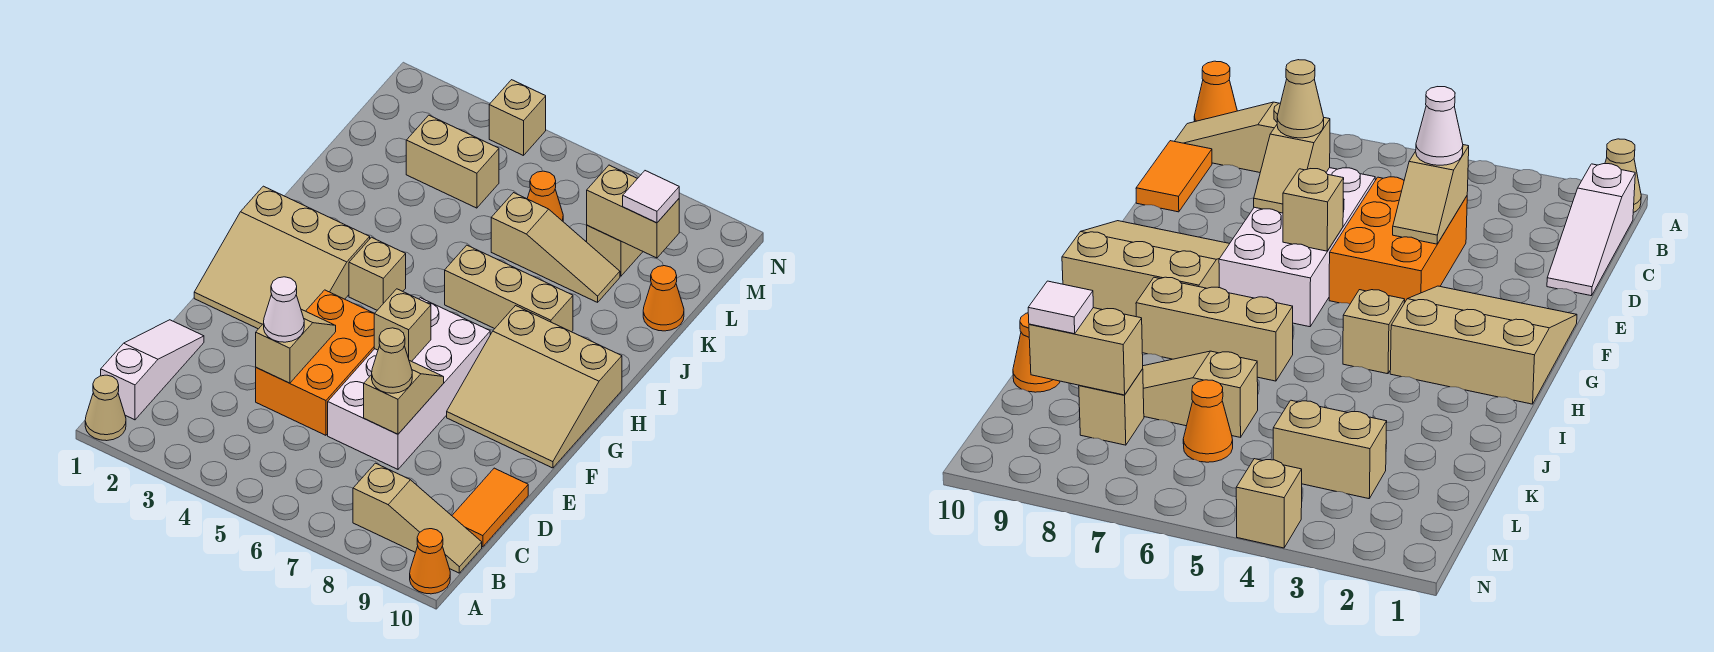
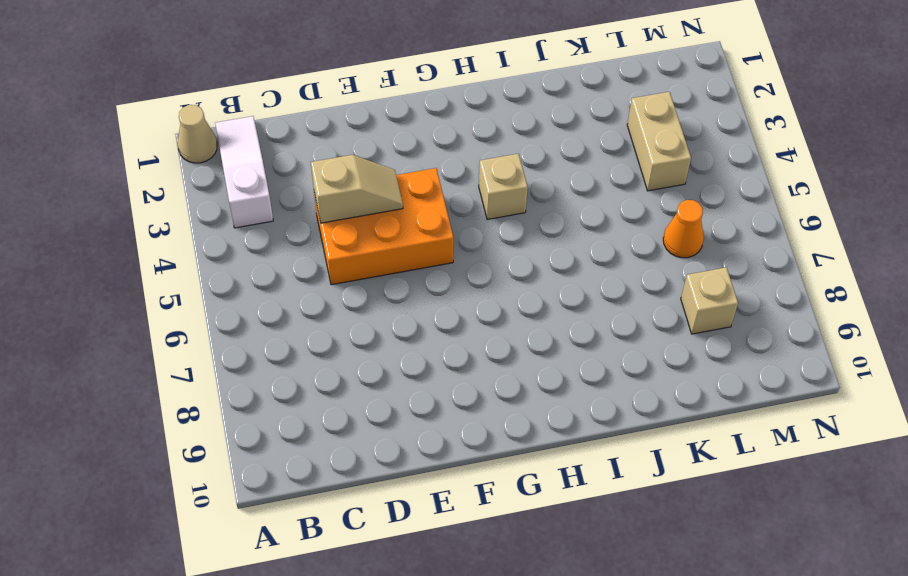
white slope B1:B3 level 1 top 3 -> white slope B1:D1 level 1 top B
none -> orange cone A10 level 1
none -> tan slope B8:B10 level 1 top 8
none -> orange tile C10:D10 level 1

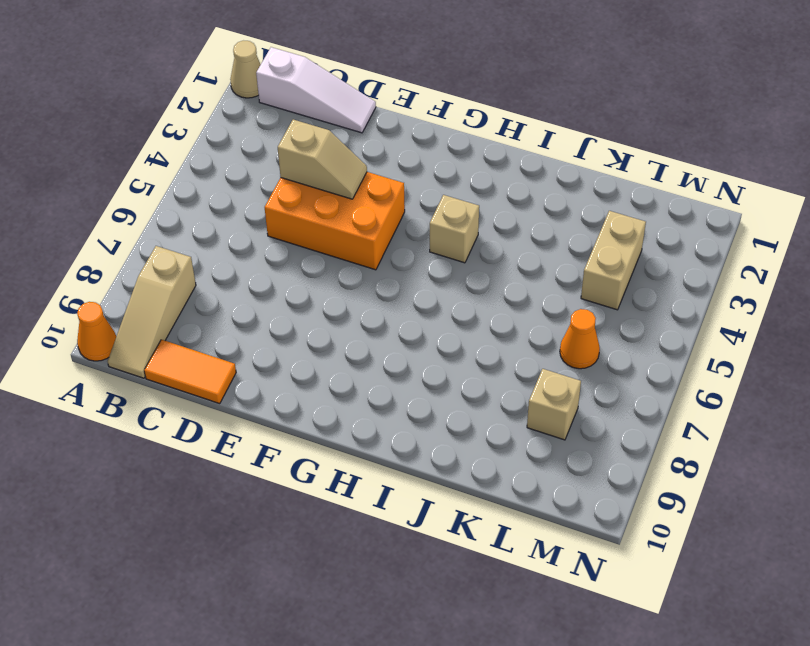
none -> white brick D6:G7 level 1
none -> tan slope F1:H3 level 1 top H
none -> tan slope F8:H10 level 1 top H

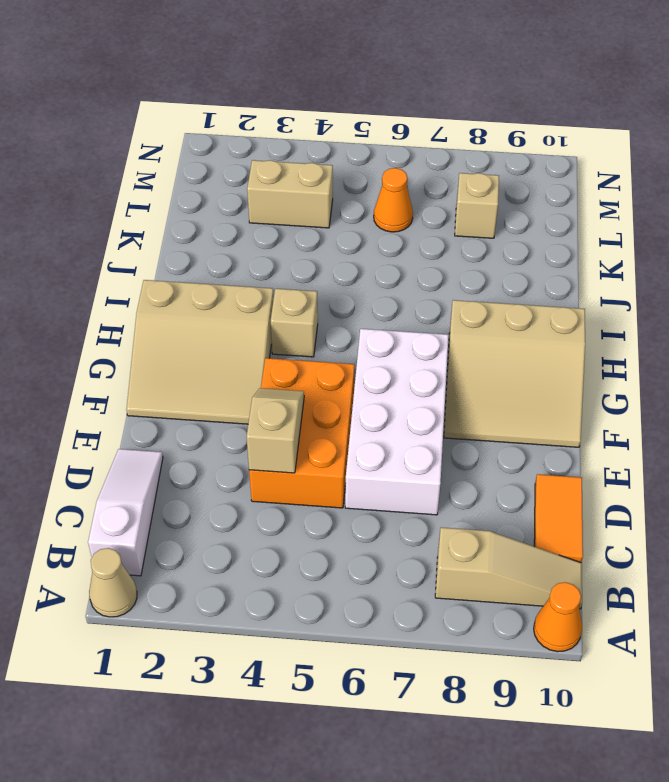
none -> tan brick I6:I8 level 1
none -> tan slope K6:K8 level 1 top 6
none -> orange cone K10 level 1

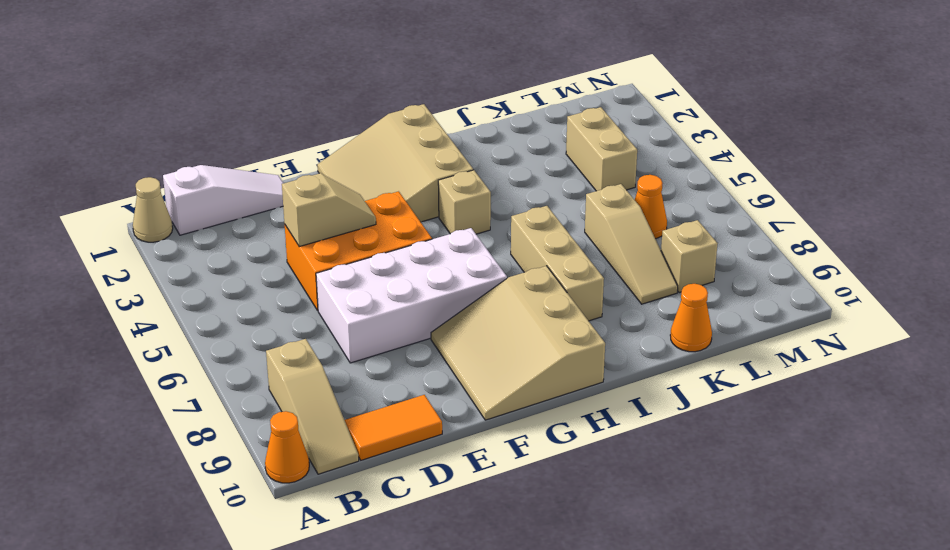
none -> tan brick N4 level 1
none -> tan slope D7:E7 level 2 top D
none -> tan brick F6 level 2

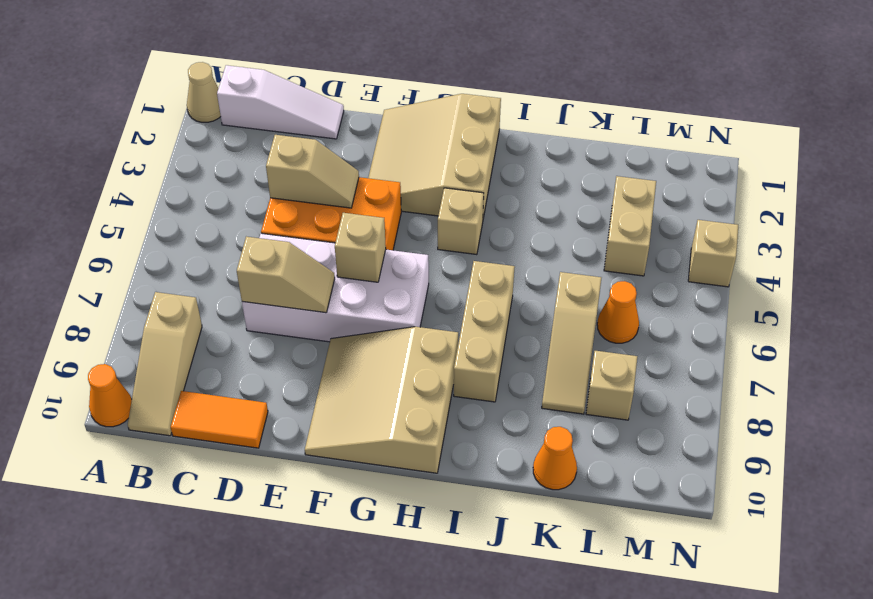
none -> tan brick L8:L9 level 2
none -> white cone D4 level 3
none -> tan cone D7 level 3

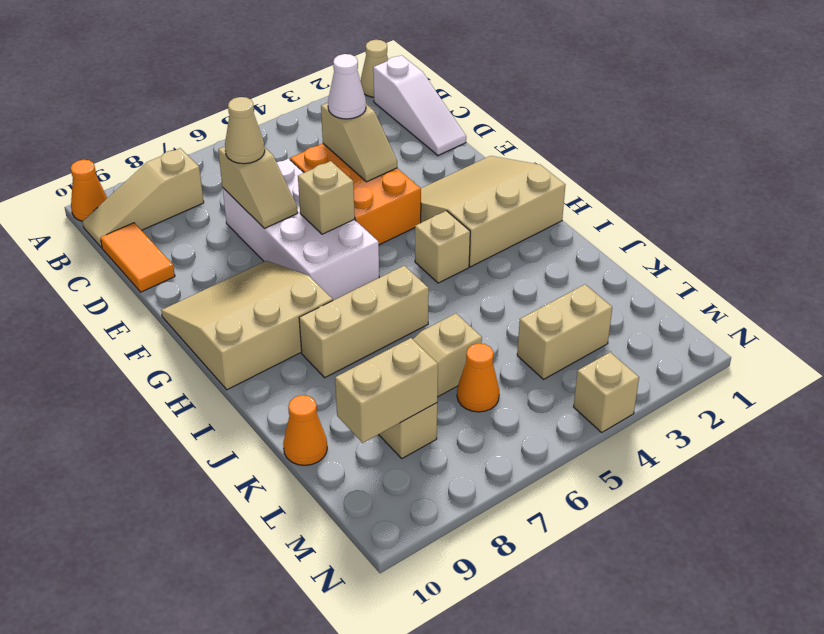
none -> white tile L9 level 3

